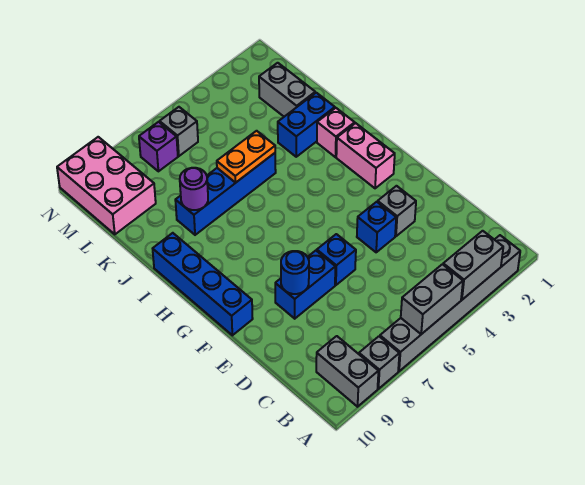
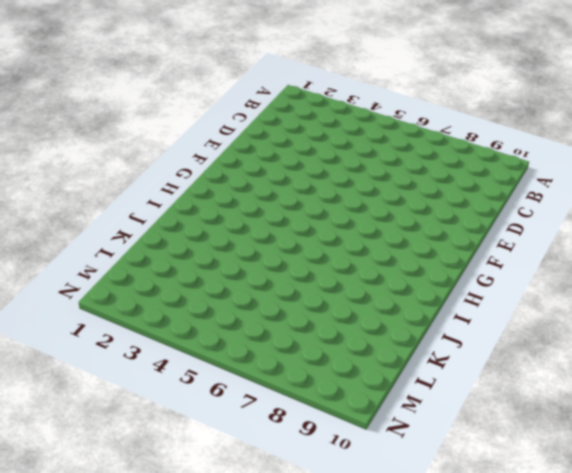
none -> grey brick A2:A7 level 1
none -> grey brick A8 level 1
none -> grey brick A9:B9 level 1

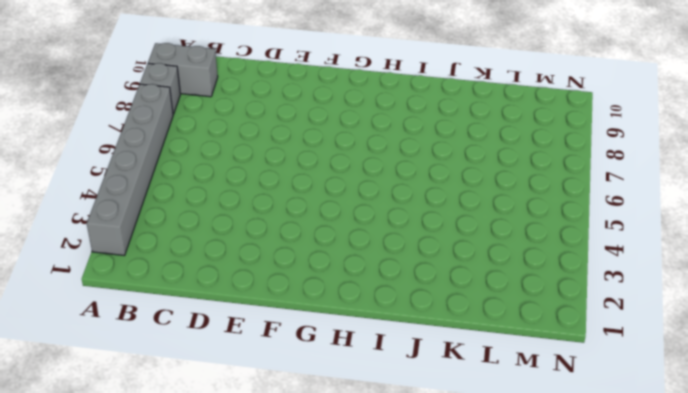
none -> grey brick E3 level 1
none -> blue brick E4 level 1
none -> blue brick E6 level 1

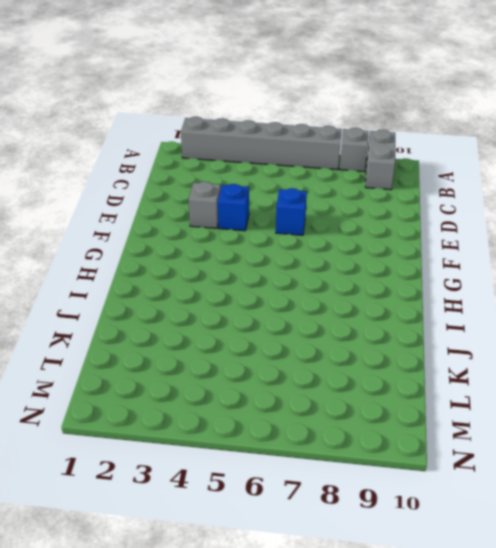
none -> blue brick E7:E8 level 1
none -> blue brick F10:I10 level 1
none -> pink brick G2:H2 level 1

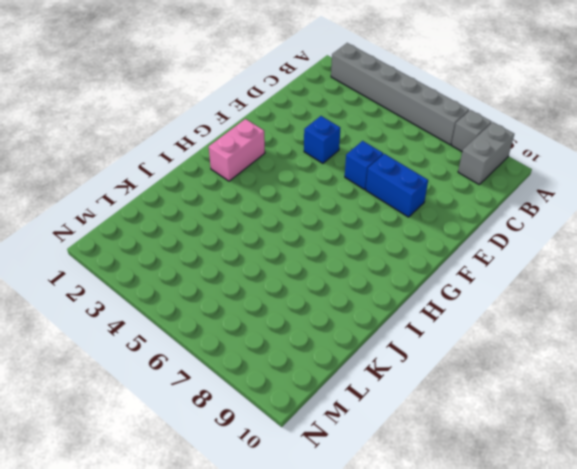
none -> grey brick E3 level 1
none -> blue brick F10:I10 level 1
none -> pink brick I2 level 1

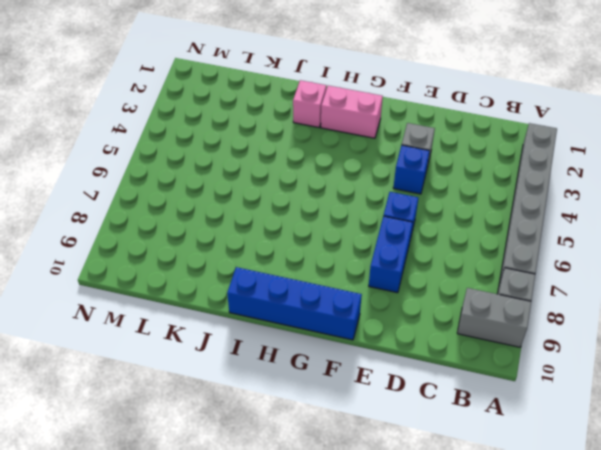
none -> blue brick J2:J3 level 1
none -> blue brick J5:J8 level 1
none -> grey brick K2:L2 level 1

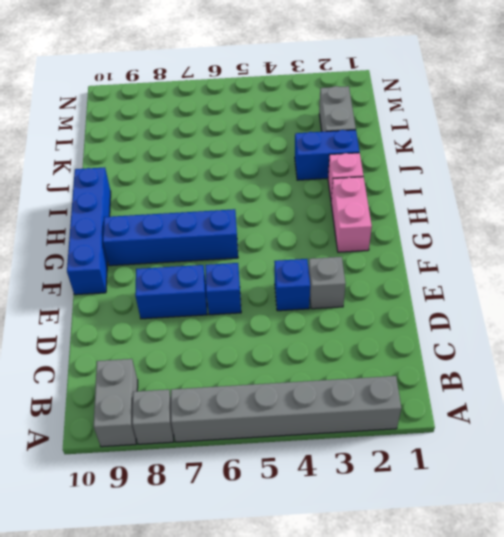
blue brick G6:G9 level 1 -> blue brick J5:J8 level 1
none -> pink brick L9:N10 level 1
none -> grey brick M6 level 1
none -> purple brick M7 level 1

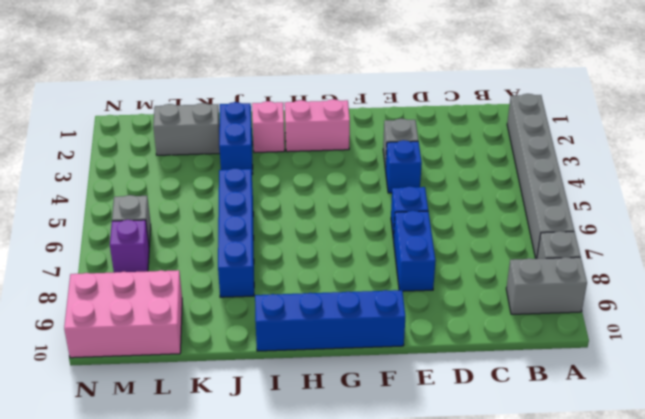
none -> grey brick A3:A4 level 2
none -> grey brick A5:A6 level 2
none -> blue round brick E8 level 2

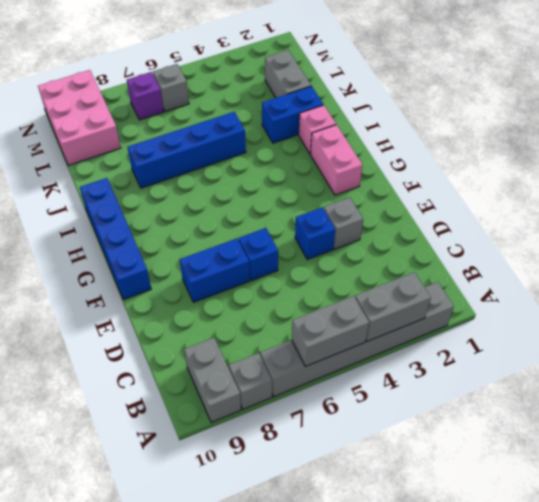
none -> blue round brick E8 level 2
none -> orange plate J5:J6 level 2
none -> purple round brick J8 level 2

